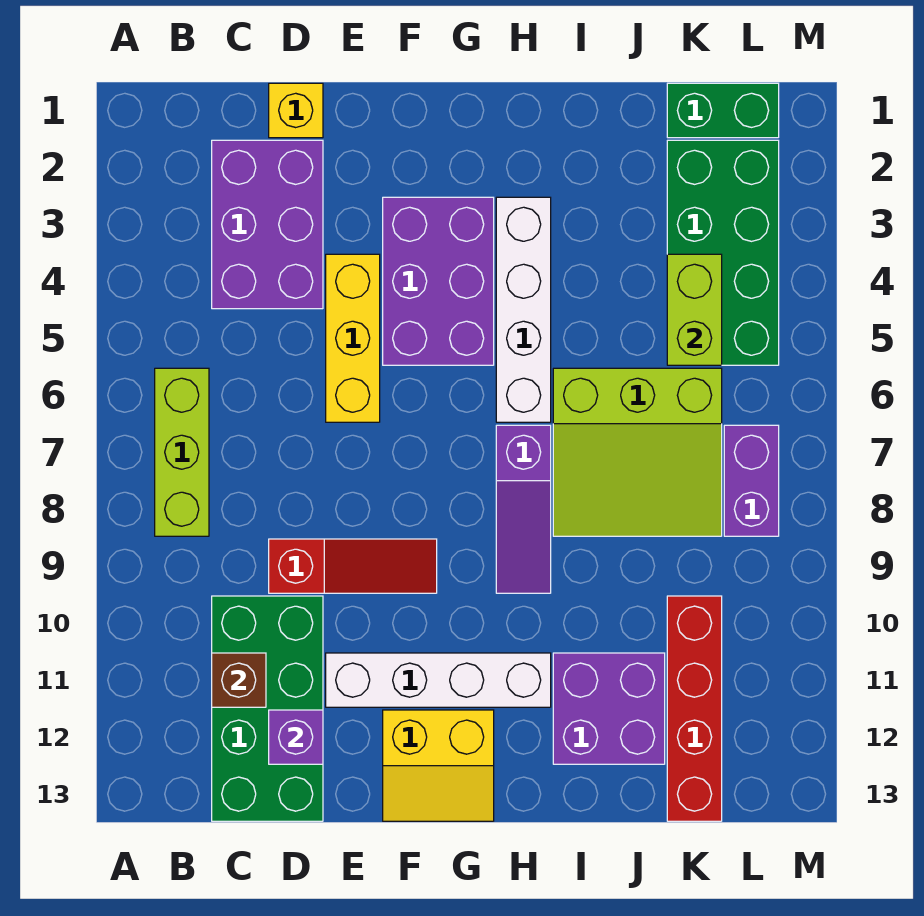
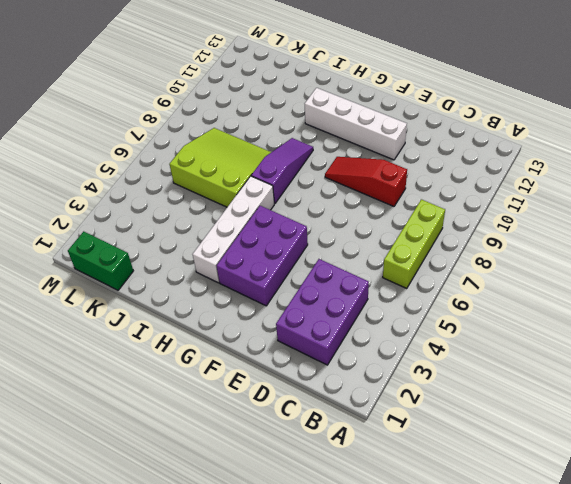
none -> green brick C10:D13 level 1
none -> yellow brick D1 level 1
none -> yellow brick E4:E6 level 1

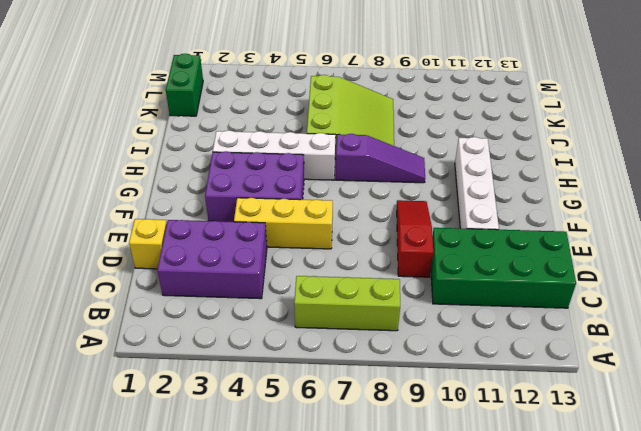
none -> yellow slope F12:G13 level 1 top 12
none -> purple brick I11:J12 level 1
none -> green brick K2:L5 level 1

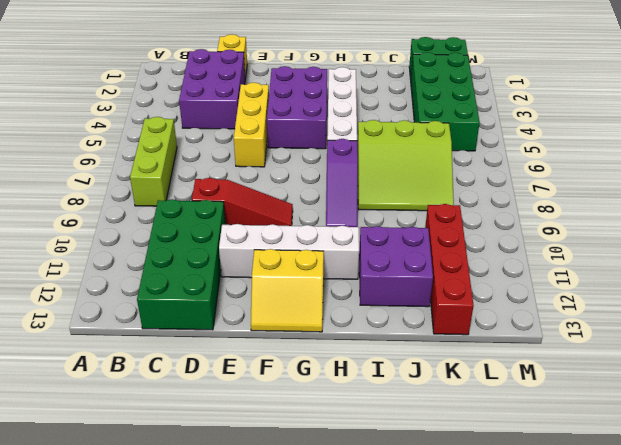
none -> purple brick L7:L8 level 1
none -> brown brick C11 level 2
none -> purple brick D12 level 2

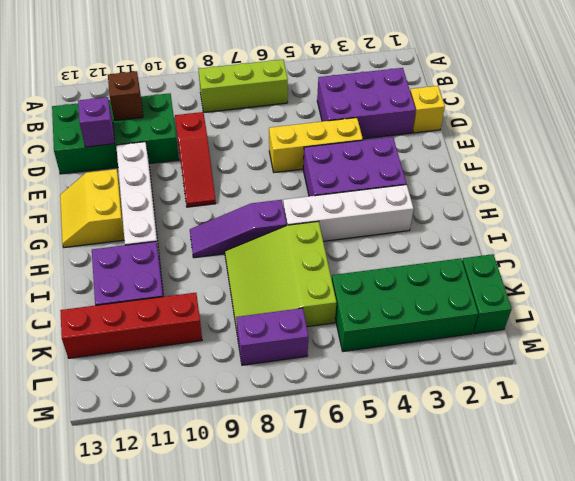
none -> lime brick K4:K5 level 2

